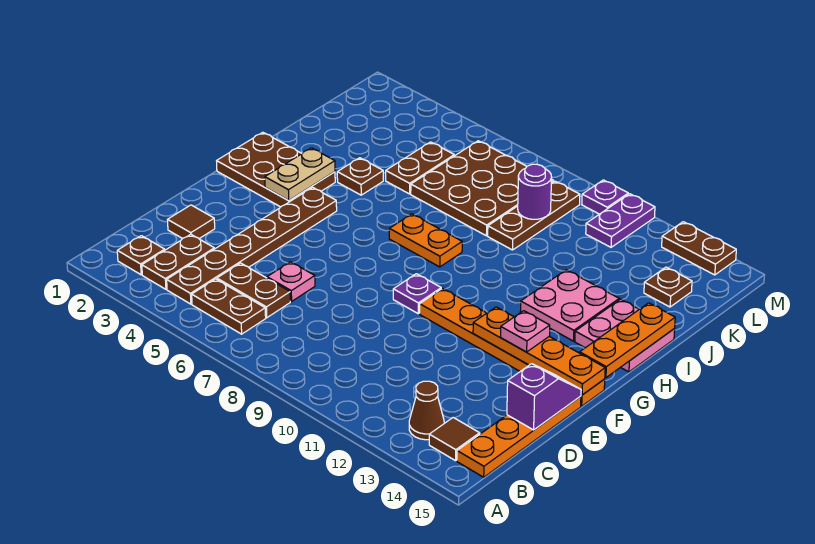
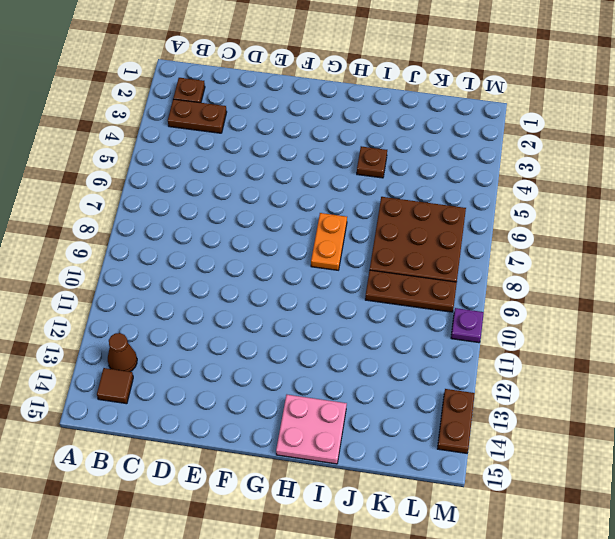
none -> brown plate B4:G4 level 1
none -> brown plate B5:B6 level 1
none -> orange plate B15:E15 level 1
none -> brown plate C5:C6 level 1

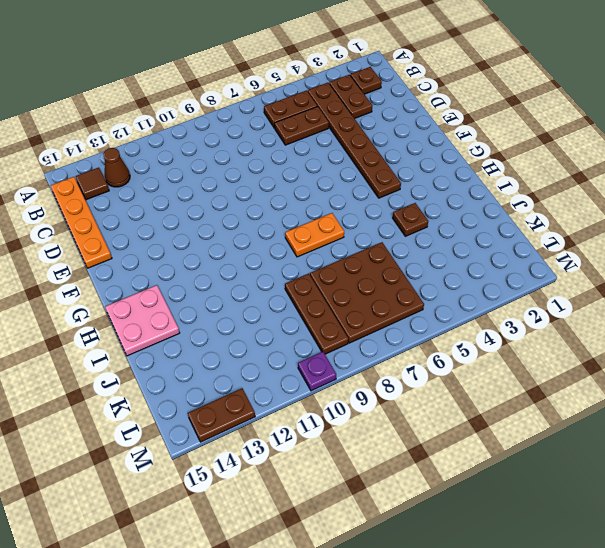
none -> brown tile D2 level 1
none -> pink plate D6 level 1
none -> purple plate F9 level 1
none -> orange plate F10:F15 level 1

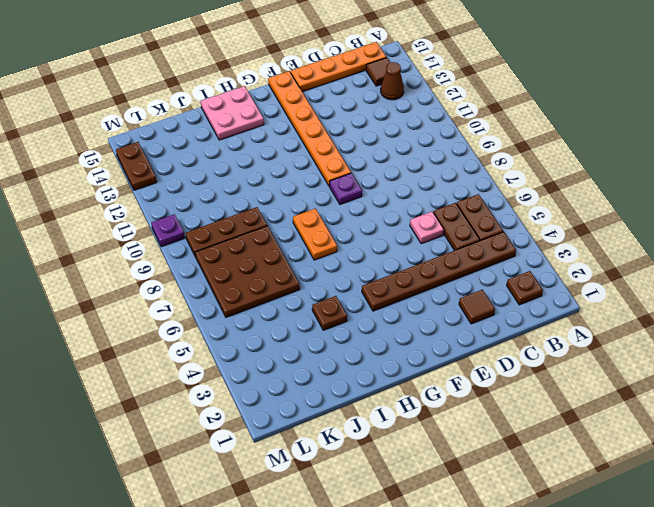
none -> brown plate B3:C3 level 1
none -> brown plate G1:H3 level 1
none -> pink plate H12:I13 level 1
none -> brown plate J5:K5 level 1

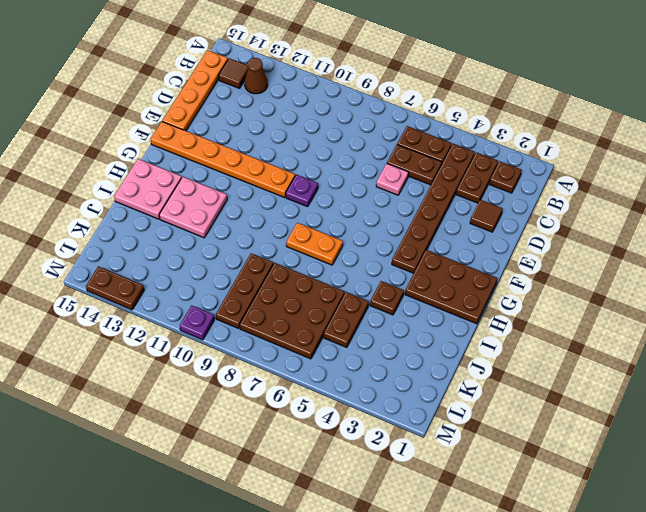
none -> brown plate K14 level 1
none -> purple plate L11:M11 level 1
none -> purple slope D15:E15 level 2 top D
none -> orange plate F12:F15 level 2

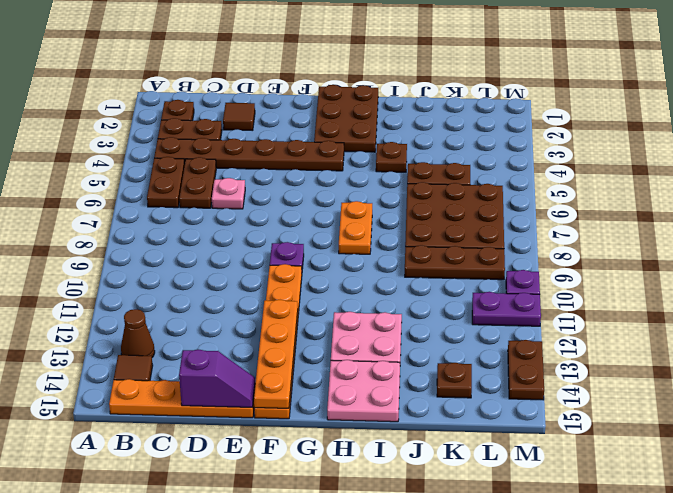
none -> tan plate G3:H3 level 2
none -> orange plate G15:I15 level 2
none -> purple round brick K9 level 2
none -> pink plate F13 level 3

